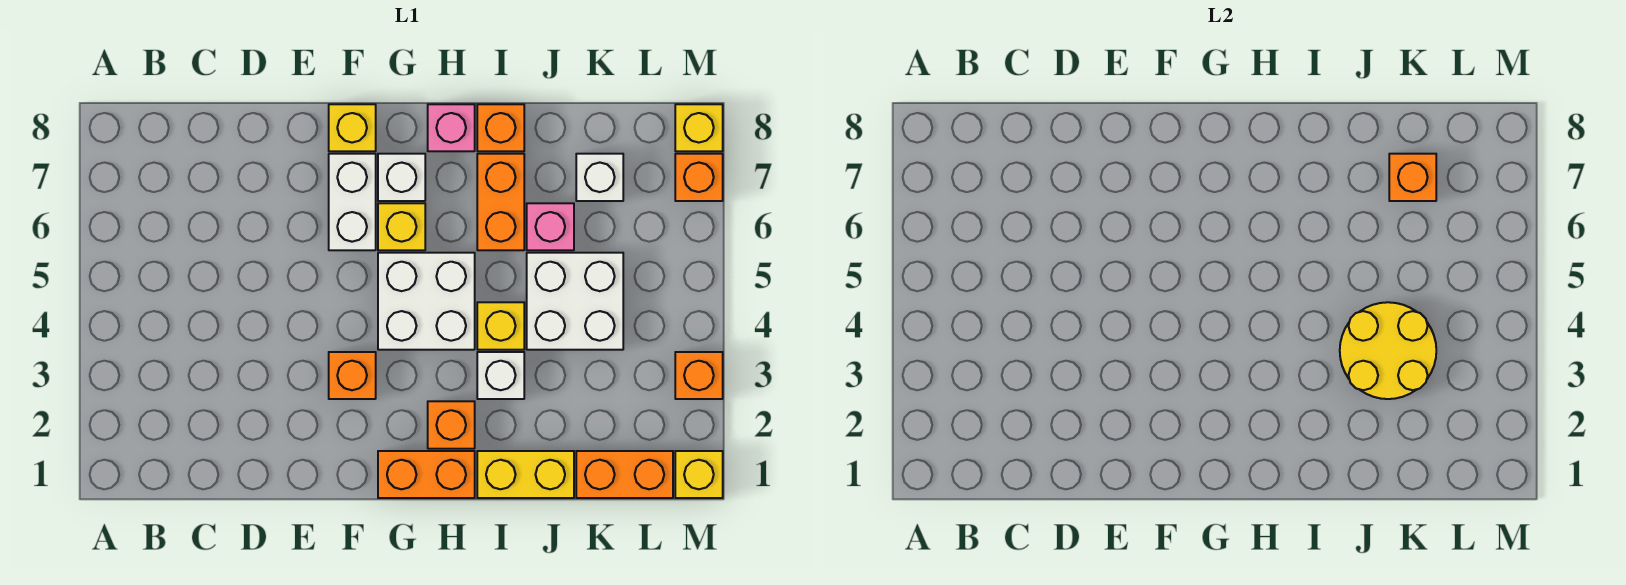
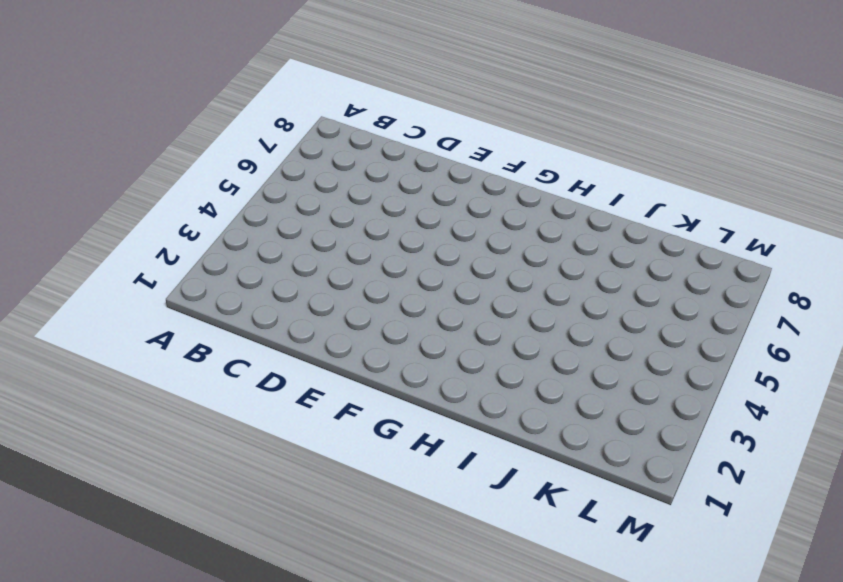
none -> orange brick F3 level 1
none -> white brick F6:F7 level 1
none -> yellow brick F8 level 1

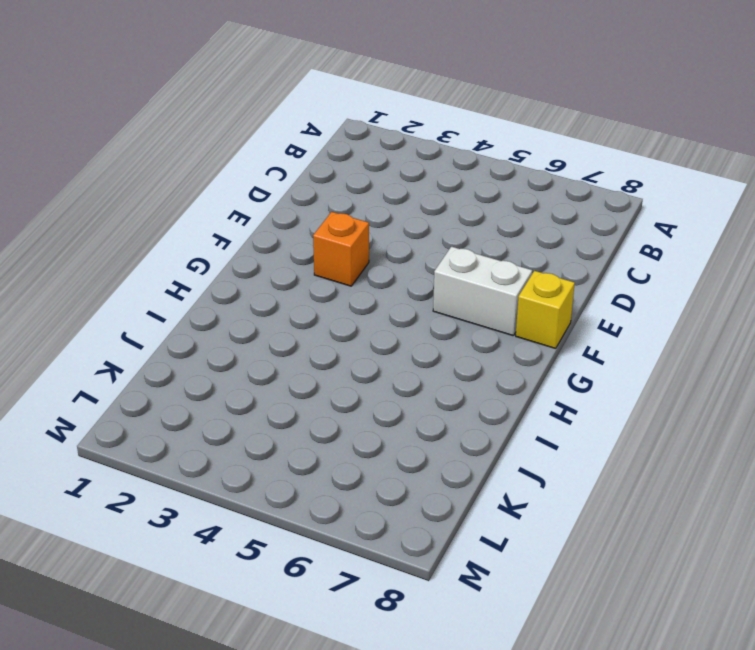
none -> orange brick G1:H1 level 1
none -> white brick G4:H5 level 1
none -> yellow brick G6 level 1

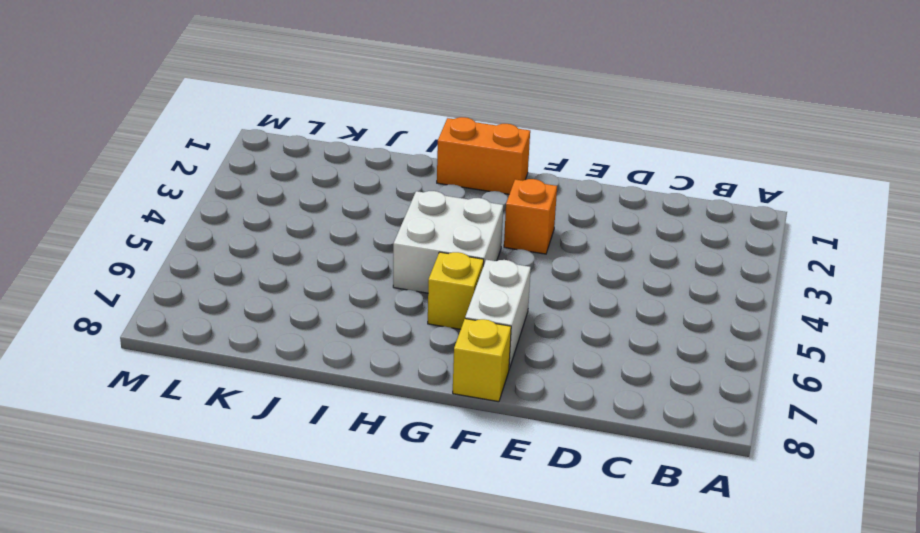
none -> white brick G7 level 1
none -> orange brick H2 level 1
none -> pink brick H8 level 1

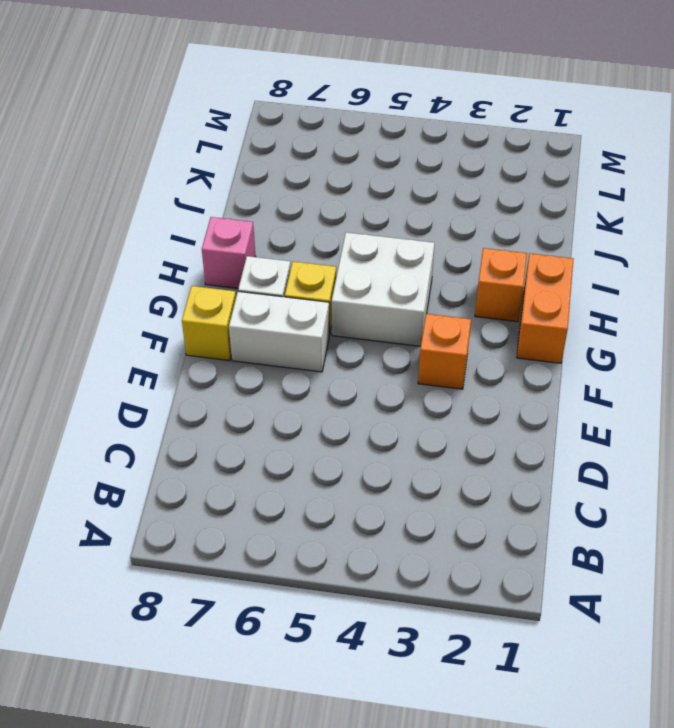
none -> yellow brick I1:J1 level 1
none -> white brick I3 level 1
none -> yellow brick I4 level 1

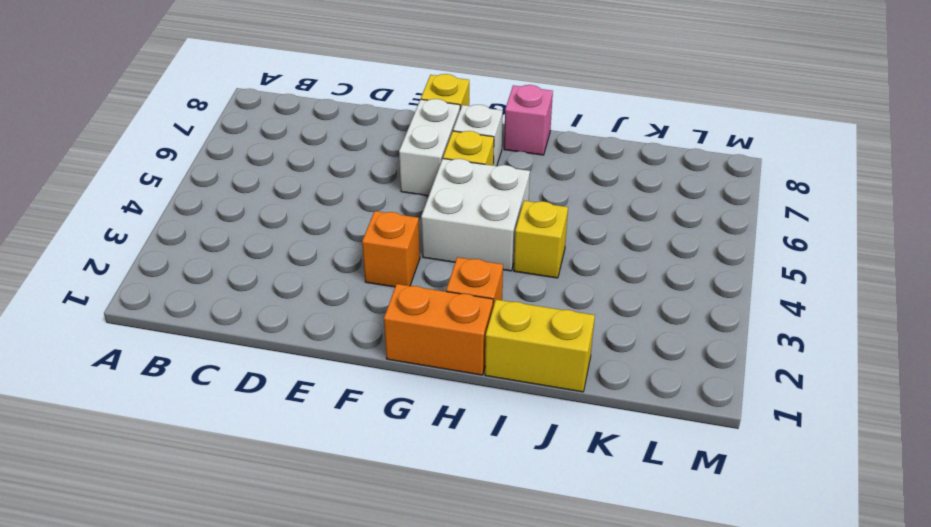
none -> white brick I3 level 1
none -> orange brick I6:I7 level 1
none -> orange brick I8 level 1

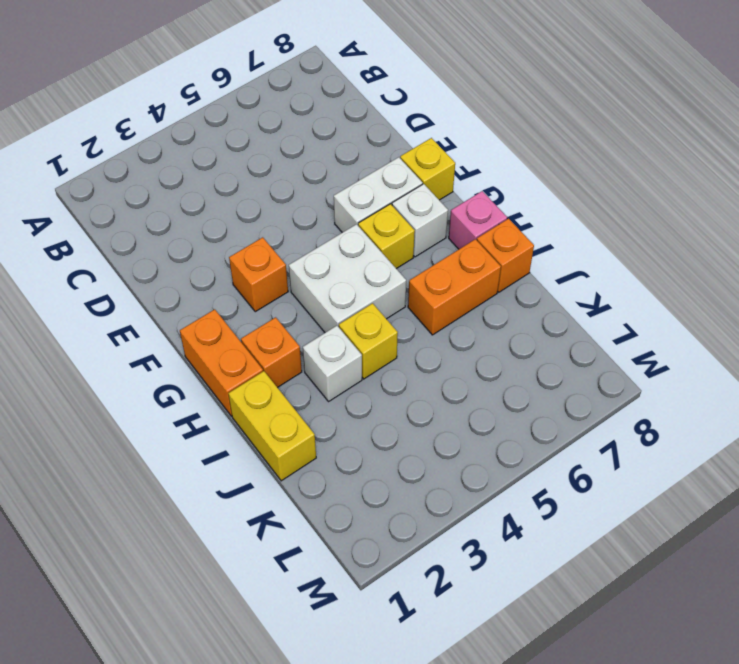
none -> white brick J4:K5 level 1
none -> pink brick J6 level 1
none -> orange brick K1:L1 level 1

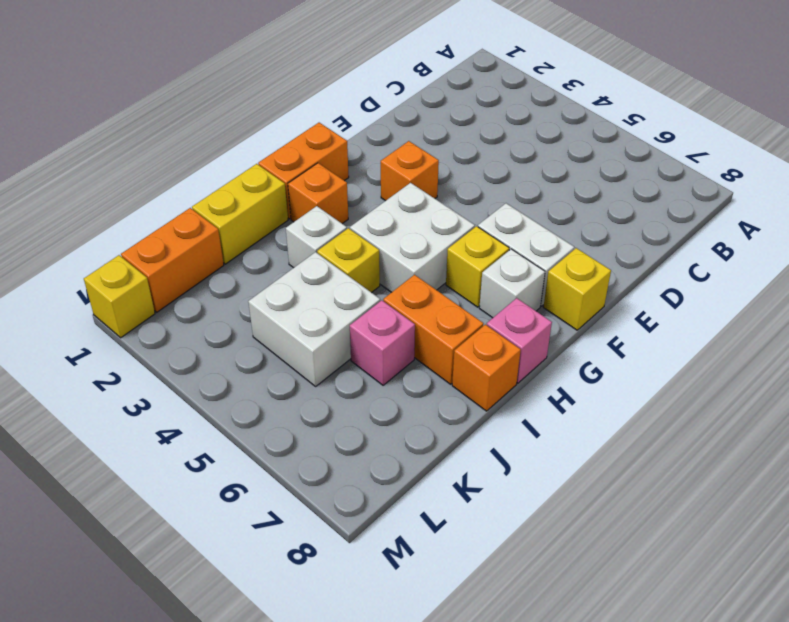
none -> white brick K7 level 1
none -> orange brick M3 level 1
none -> orange brick M7 level 1

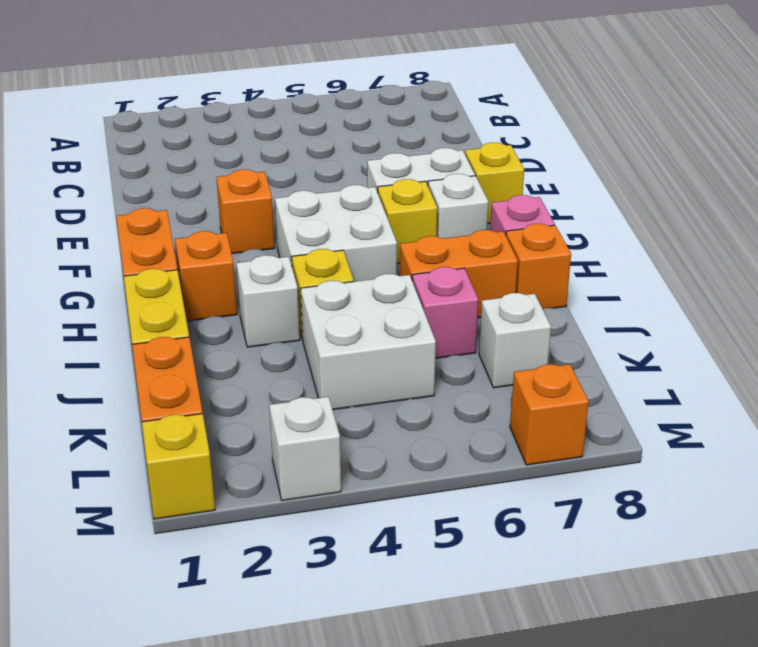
white brick M3 level 1 -> orange brick M3 level 1
none -> yellow brick M8 level 1
none -> yellow round brick J3:K4 level 2
none -> orange brick K7 level 2

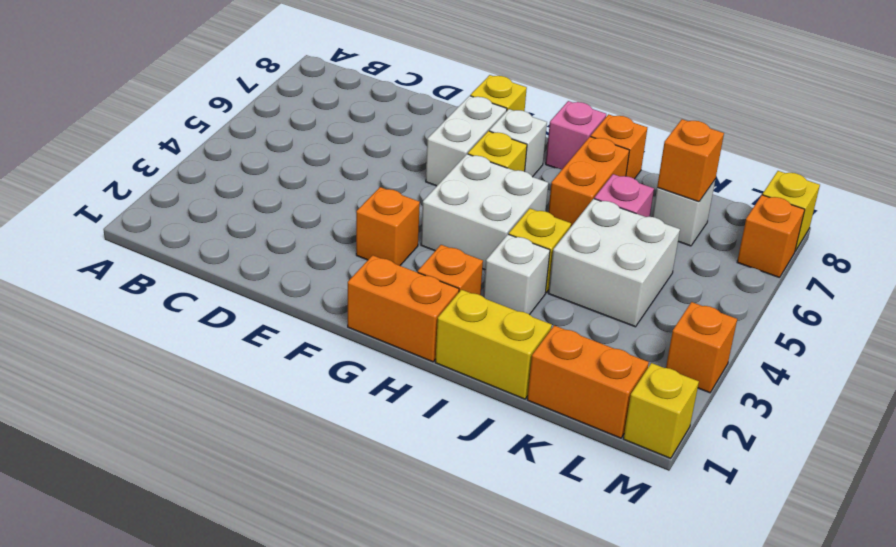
none -> yellow round brick J3:K4 level 2

